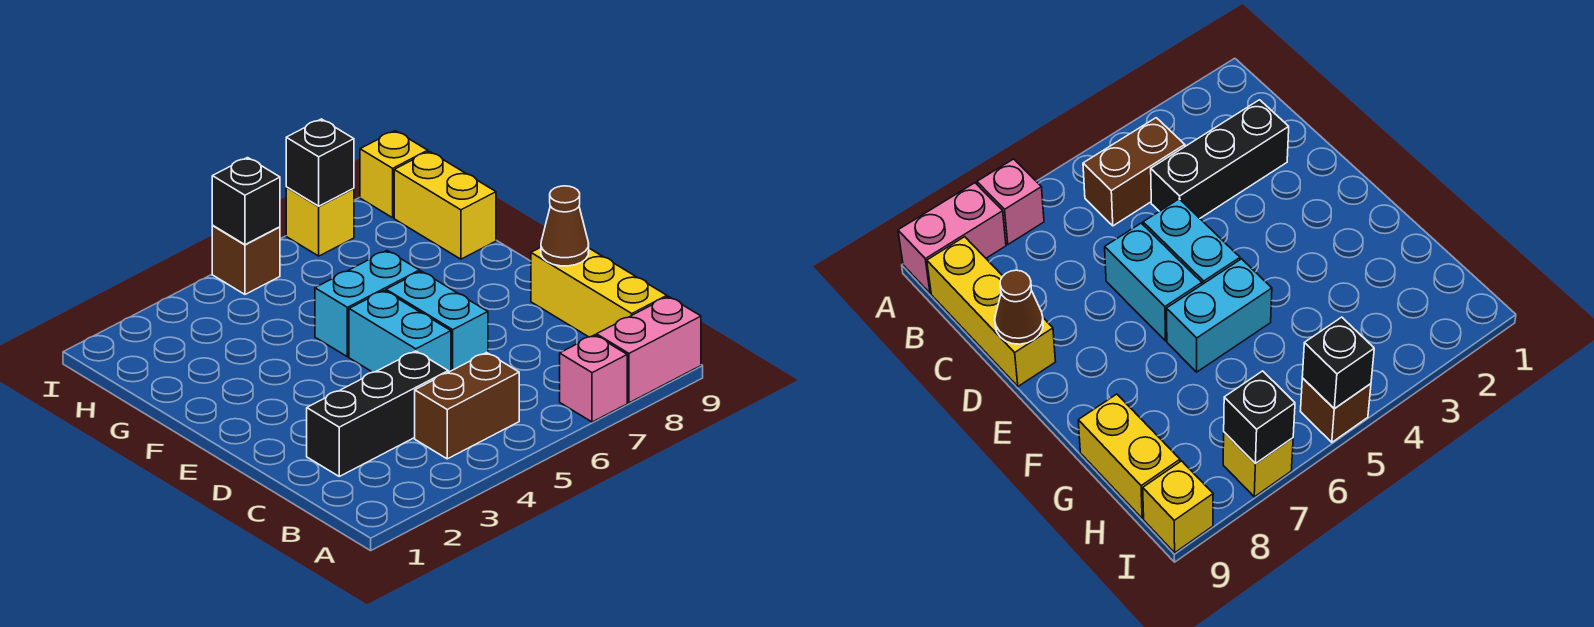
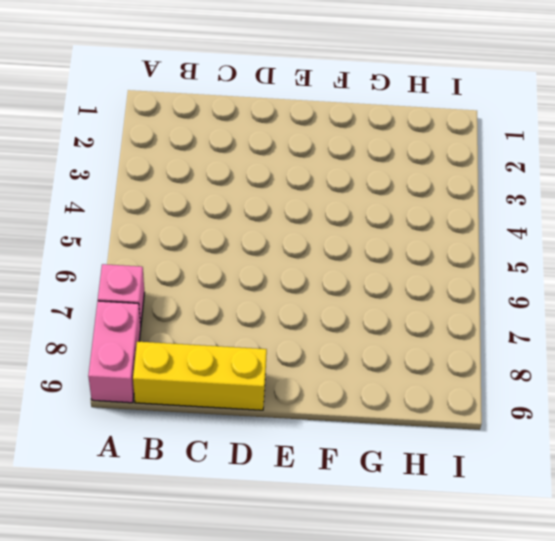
none -> brown brick B4:B5 level 1
none -> black brick C2:C4 level 1
none -> cyan brick D5:E5 level 1

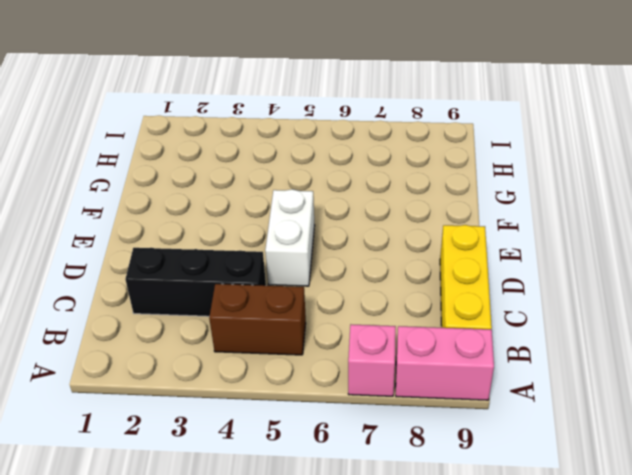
white brick D5:E5 level 1 -> cyan brick D5:E5 level 1
none -> cyan brick D6:E6 level 1
none -> cyan brick F5:F6 level 1
none -> yellow brick G9:H9 level 1

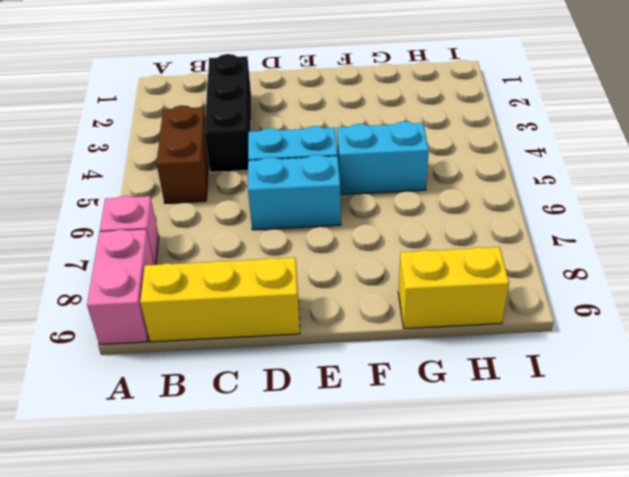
cyan brick F5:G5 level 1 -> cyan brick F5:F6 level 1
none -> brown brick I5 level 1
none -> yellow brick I7 level 1
none -> yellow brick I9 level 1

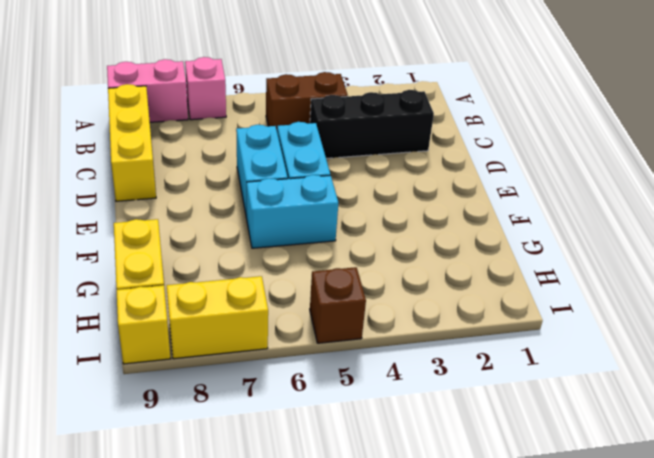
yellow brick I7:I8 level 1 -> yellow brick I7 level 1
none -> brown cone D9 level 2
none -> black brick I5 level 2
none -> black brick I7 level 2

